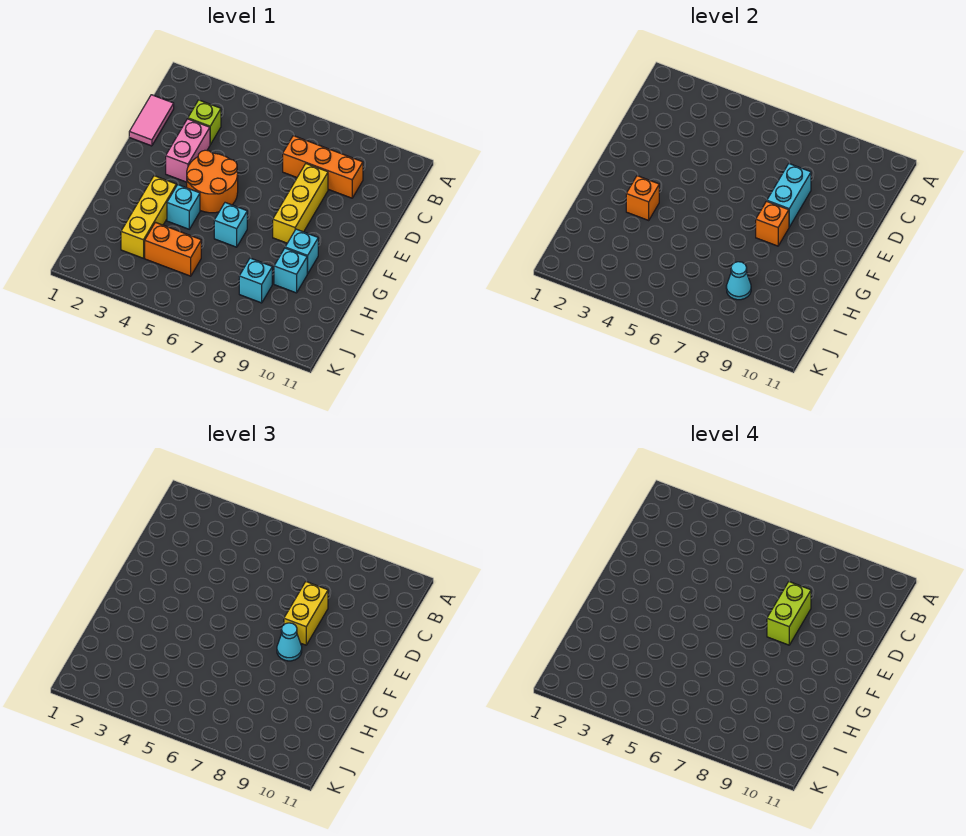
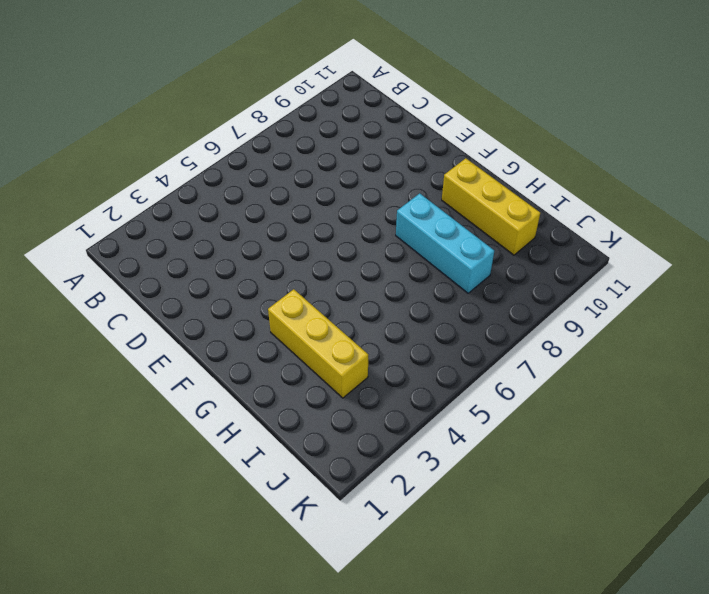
cyan brick G8:I8 level 1 -> cyan brick I8 level 1
yellow brick G10:I10 level 1 -> yellow brick D8:F8 level 1
none -> pink tile C1:D1 level 1
none -> lime brick C3 level 1
none -> orange brick C7:C9 level 1

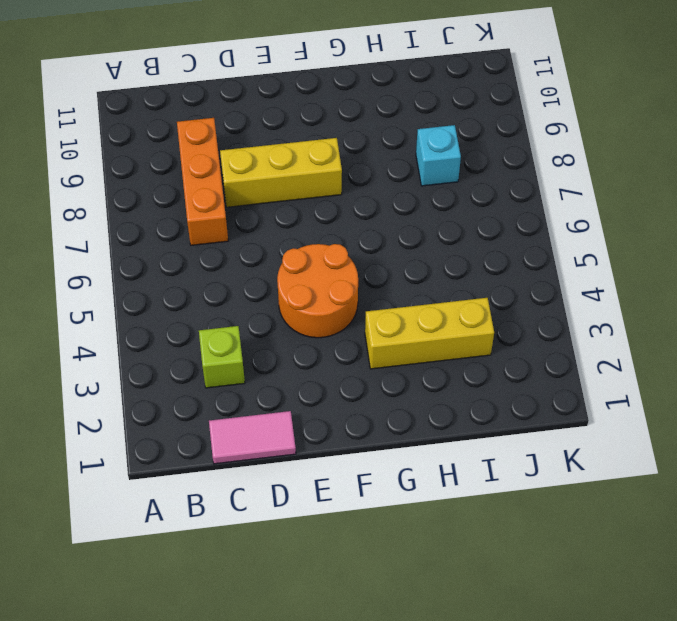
none -> pink brick D3:E3 level 1
none -> cyan brick G4 level 1
none -> cyan brick G6 level 1

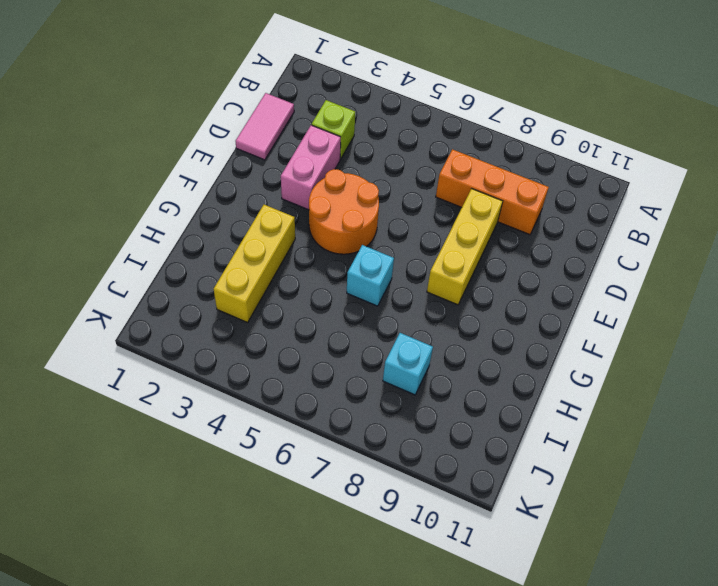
none -> cyan brick G4 level 1
none -> cyan brick G9 level 1
none -> cyan brick H9 level 1

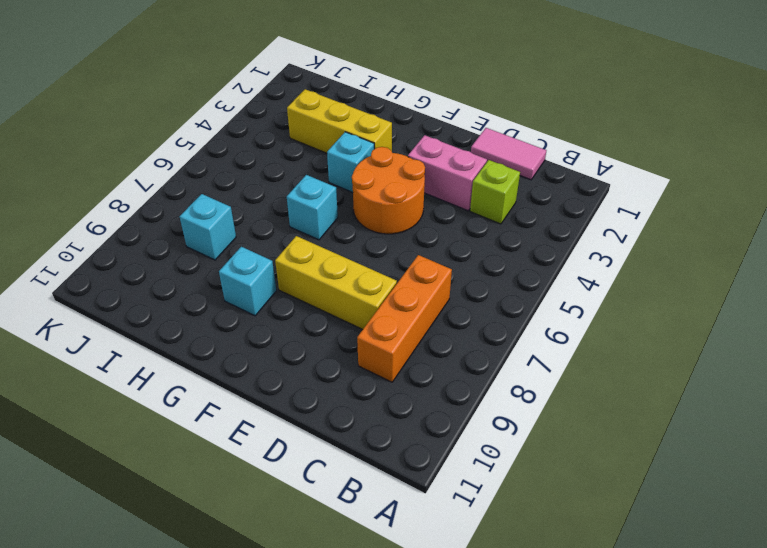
none -> cyan brick H9 level 1
none -> orange brick I4:I5 level 1
none -> cyan brick D8:E8 level 2

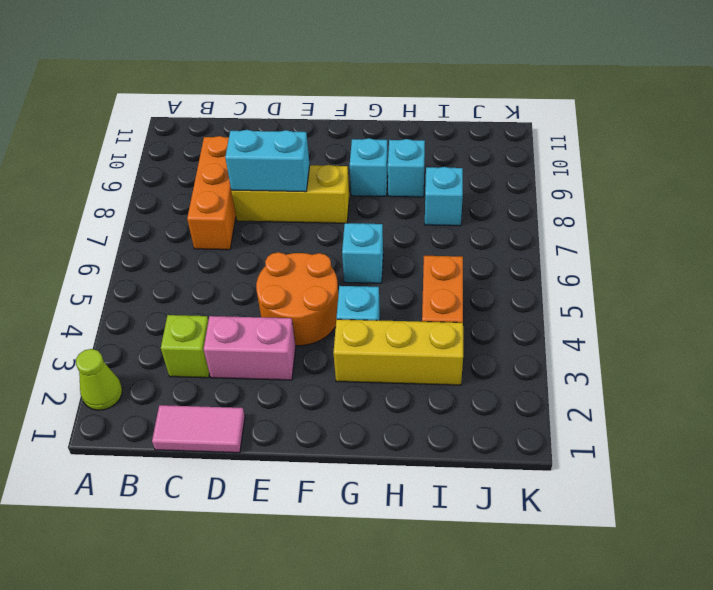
lime cone A2 level 1 -> none
none -> orange brick F8 level 2
none -> orange brick G3 level 2
none -> cyan cone I8 level 2

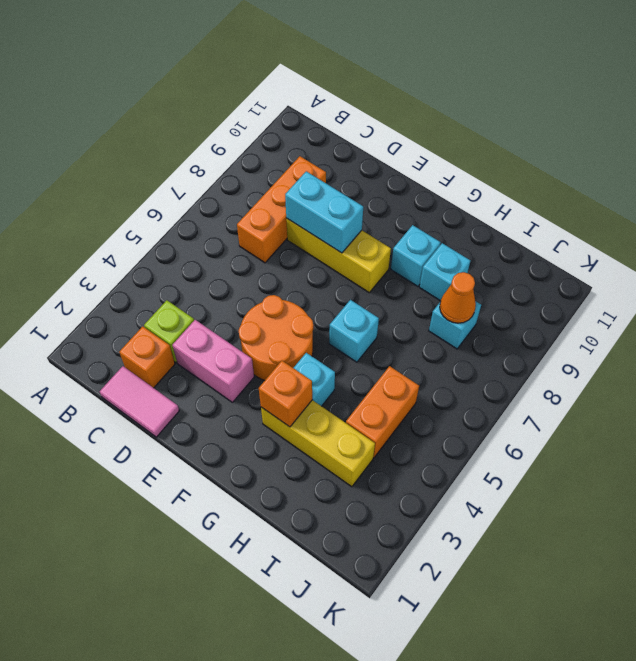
orange brick C2 level 1 -> orange brick F8 level 2
orange cone I8 level 2 -> cyan cone I8 level 2
none -> yellow brick D8:E8 level 3
none -> cyan cone F8 level 3
none -> lime brick D8:E8 level 4

